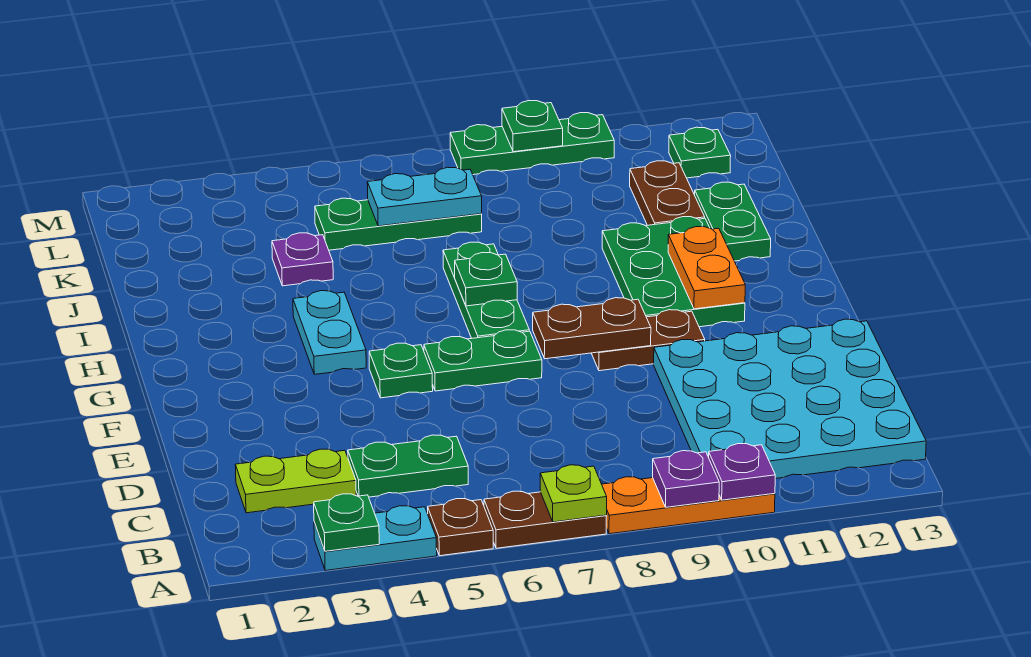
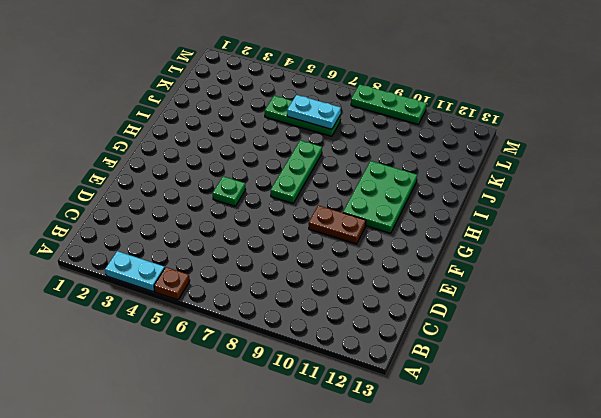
none -> brown plate A6:A7 level 1
none -> orange plate A8:A10 level 1
none -> cyan plate B10:E13 level 1

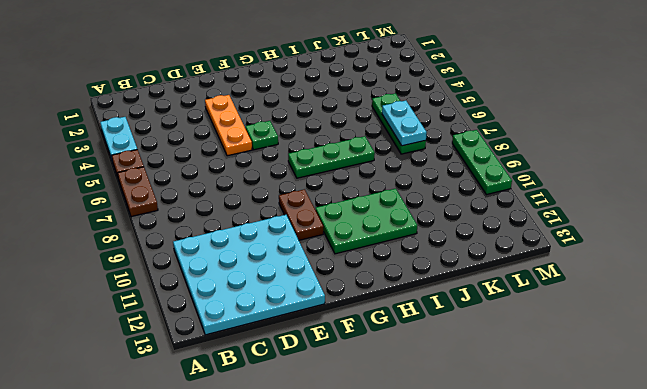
orange plate E3:E5 level 1 -> orange plate A8:A10 level 1
none -> lime plate C2:C3 level 1
none -> green plate C4:C5 level 1
none -> green plate F6:F7 level 1

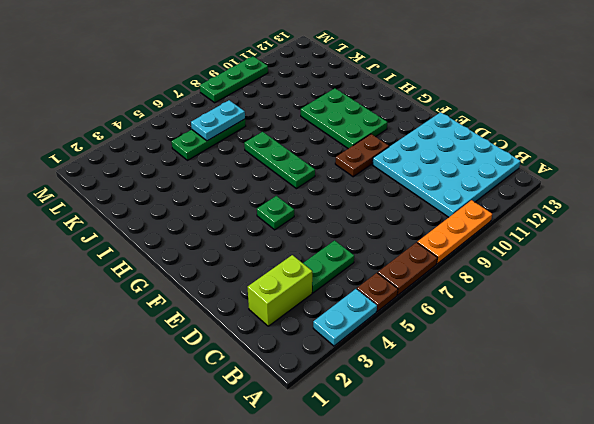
lime brick C2:C3 level 1 -> lime plate C2:C3 level 1
none -> green plate F6:F7 level 1
none -> cyan plate G4:H4 level 1
none -> green plate I12:J12 level 1

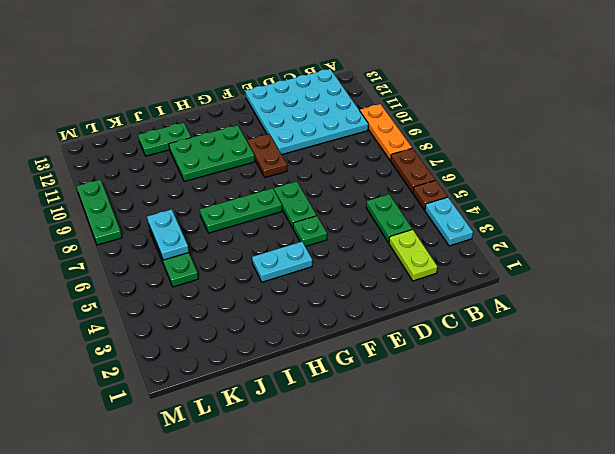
none -> purple plate J4 level 1
none -> brown plate J11:K11 level 1
none -> green plate L12 level 1

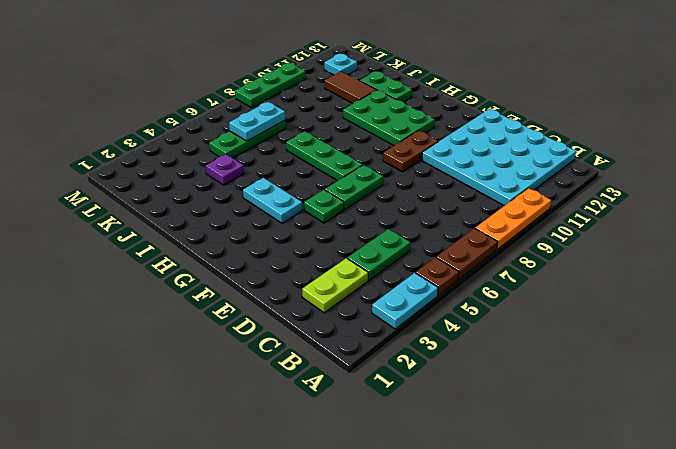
brown tile J11:K11 level 1 -> brown plate J11:K11 level 1
cyan plate L12 level 1 -> green plate L12 level 1
none -> green plate A3 level 2
none -> lime plate A7 level 2
none -> purple plate A9 level 2

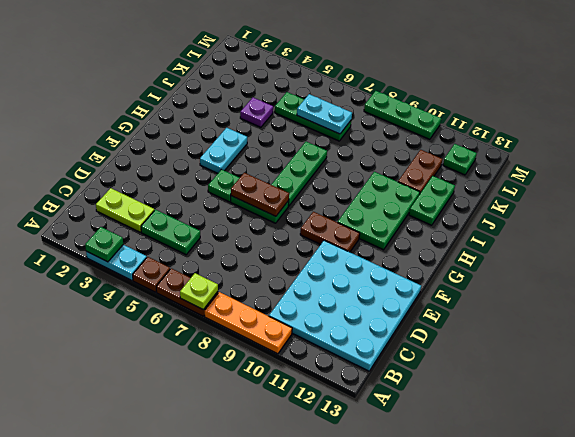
brown plate F6:F7 level 2 -> brown plate F8:F9 level 2
none -> purple plate A9 level 2
none -> purple plate A10 level 2
none -> orange plate G11:H11 level 2

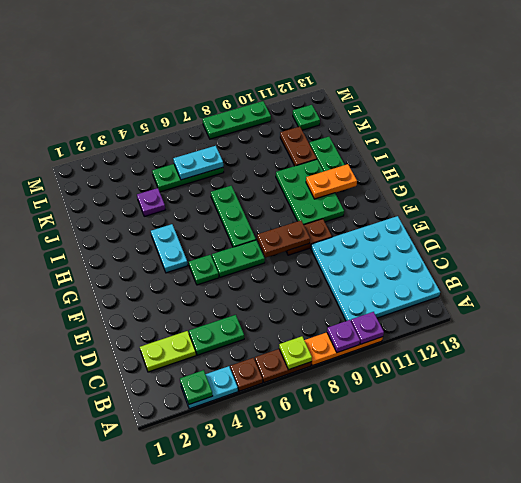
orange plate H11:H12 level 2 -> orange plate G11:H11 level 2
none -> green plate H7 level 2
none -> green plate M9 level 2

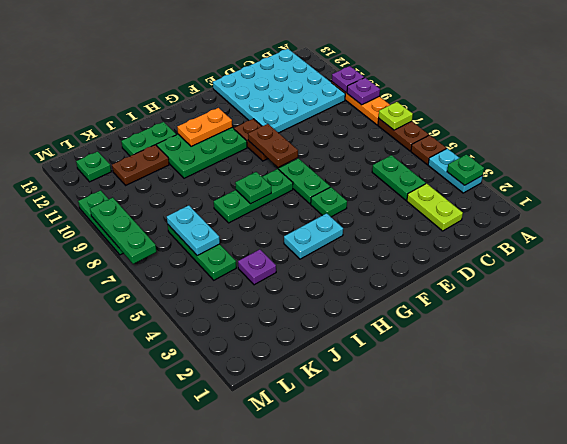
green plate M7:M9 level 2 -> green plate M9 level 2

